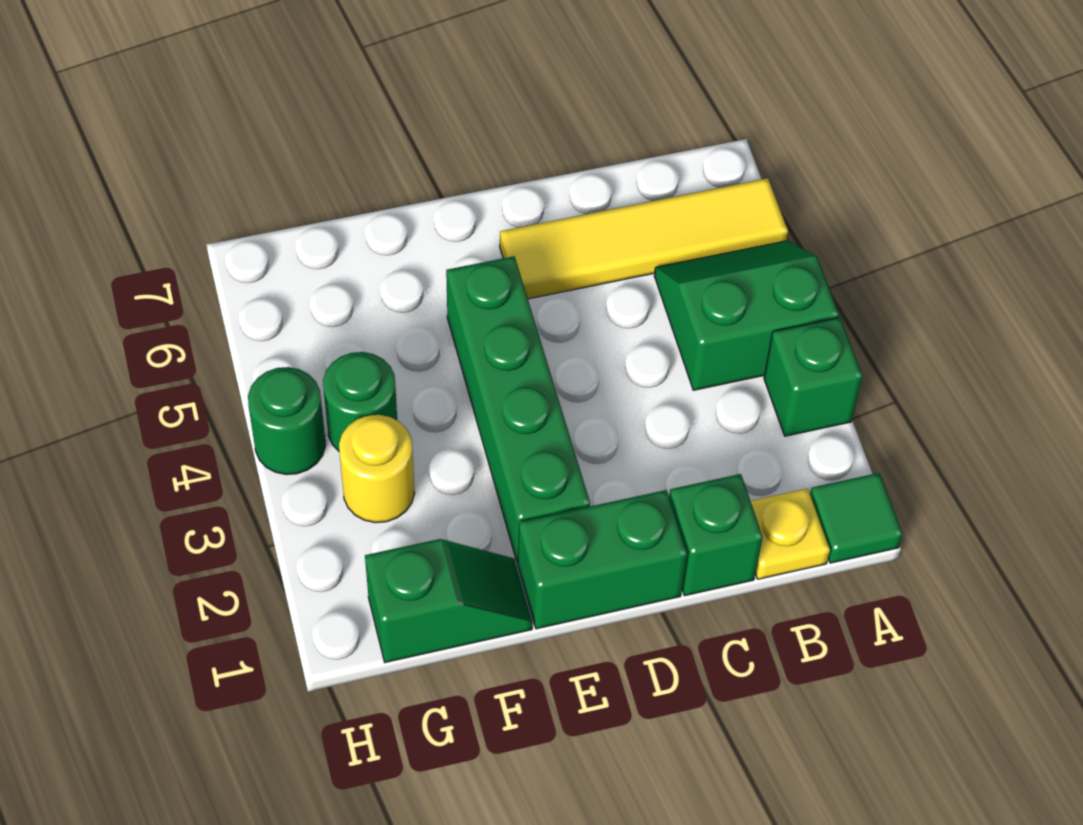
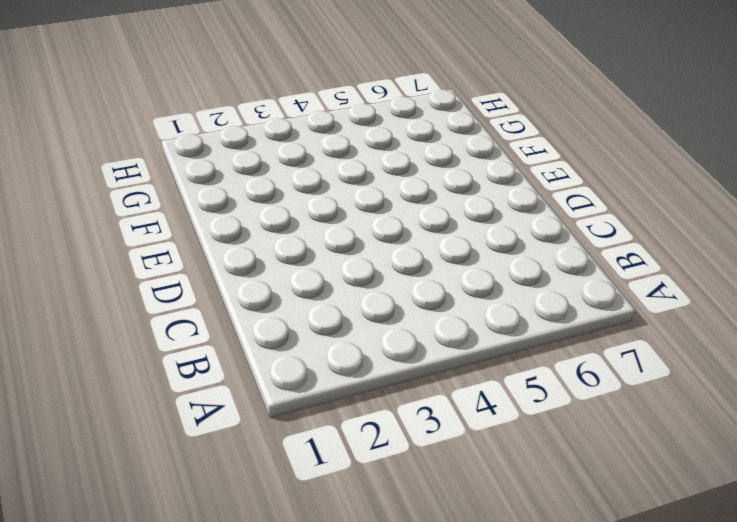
none -> green tile A1 level 1
none -> green brick A3 level 1
none -> green slope A4:B5 level 1 top 4

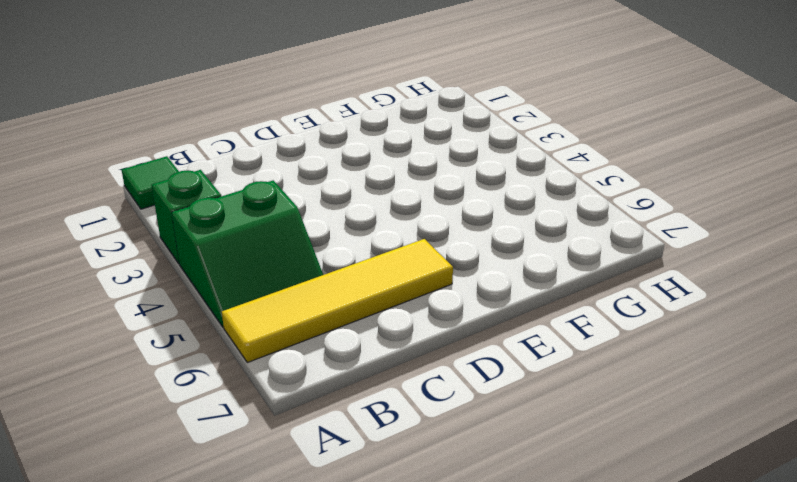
none -> yellow plate B1 level 1
none -> green brick C1 level 1
none -> green brick D1:E1 level 1

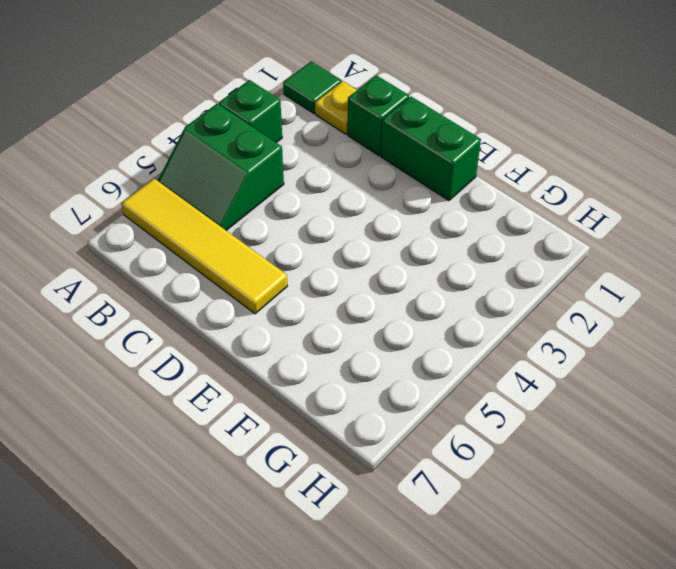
none -> green brick E2:E5 level 1
none -> green slope F1:G1 level 1 top G
none -> yellow round brick G3 level 1

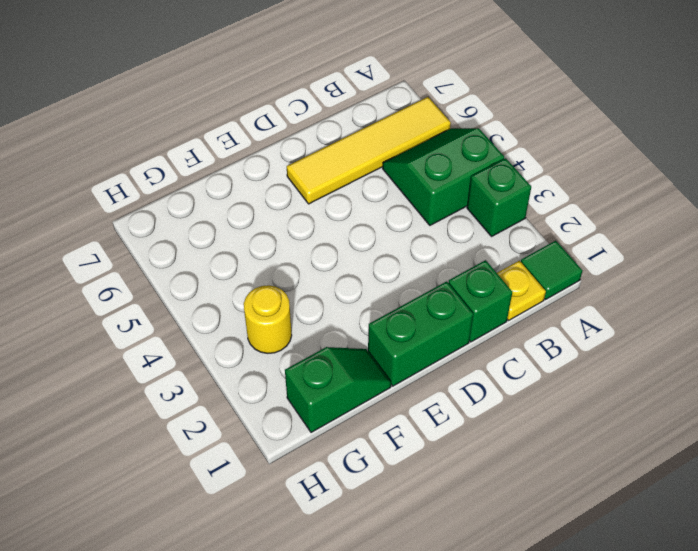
none -> green brick E2:E5 level 1
none -> green round brick G4 level 1
none -> green round brick H4 level 1

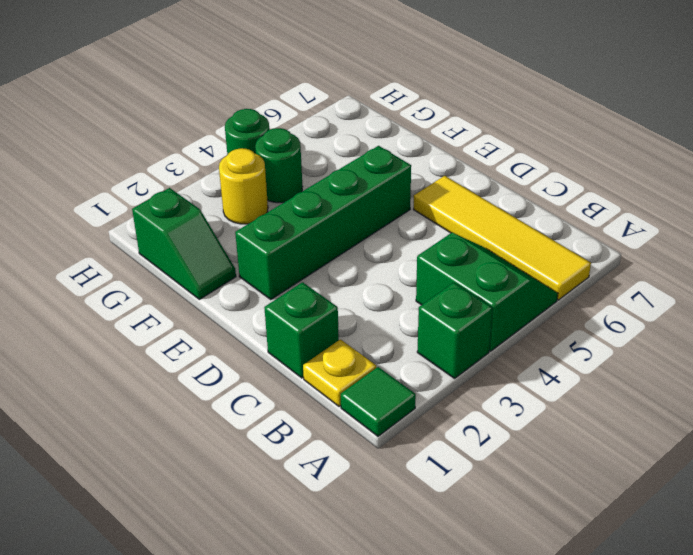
none -> green brick D1:E1 level 1

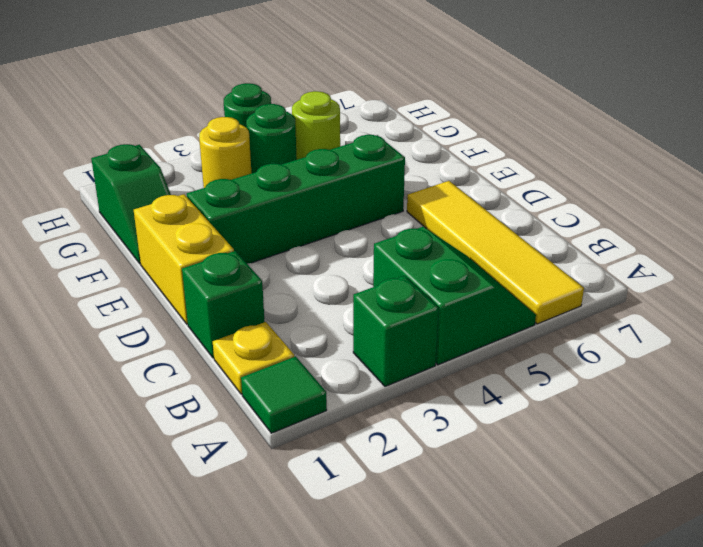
yellow brick D1:E1 level 1 -> green brick D1:E1 level 1
lime round brick G5 level 1 -> none

